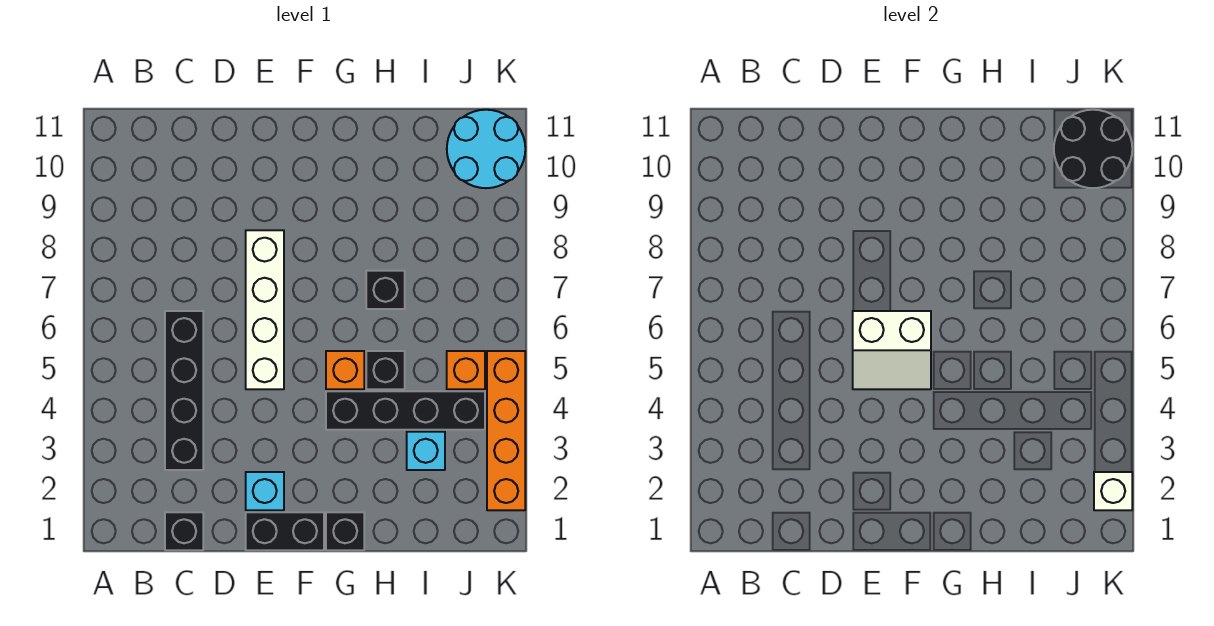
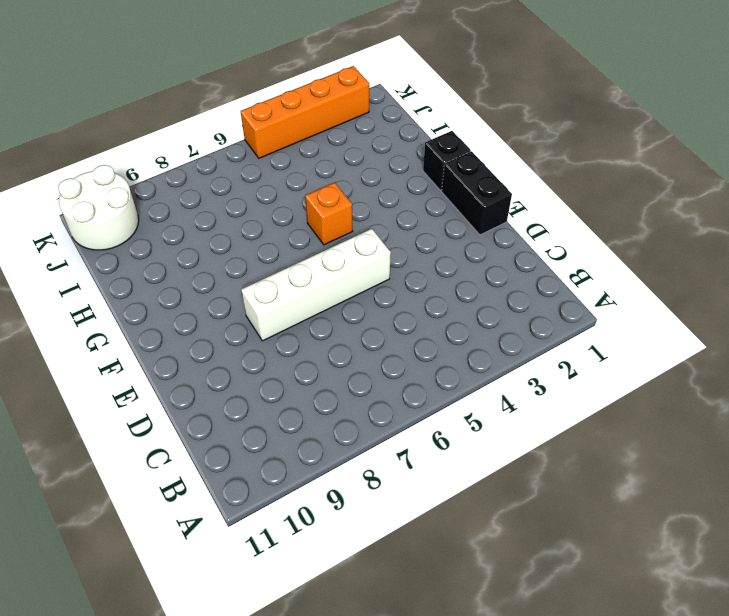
white round brick J10:K11 level 1 -> cyan round brick J10:K11 level 1
none -> black brick C1 level 1
none -> black brick C3:C6 level 1
none -> cyan brick E2 level 1

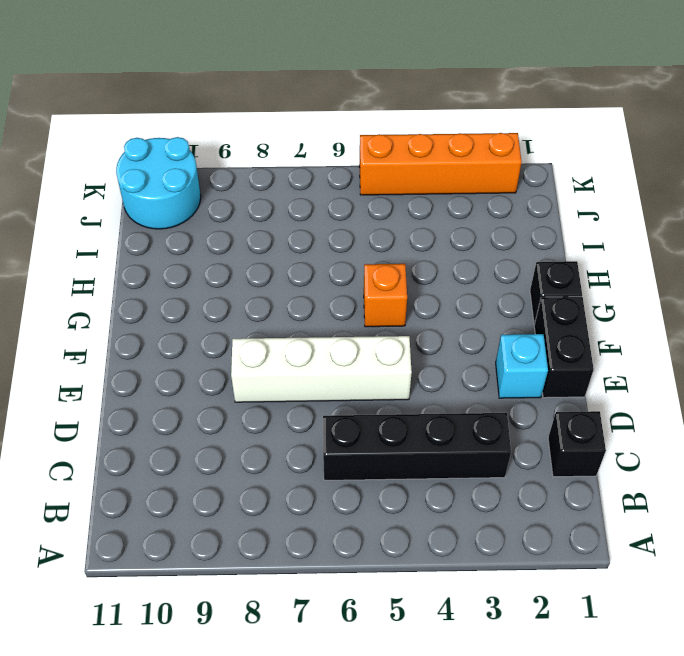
none -> black brick G4:J4 level 1
none -> black brick H5 level 1
none -> black brick H7 level 1

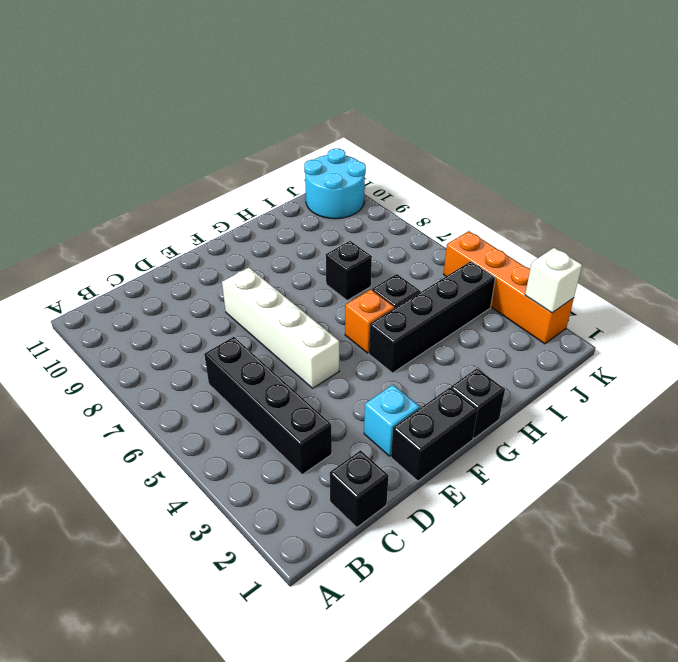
none -> cyan brick I3 level 1
none -> orange brick J5 level 1
none -> white slope E5:F6 level 2 top 6

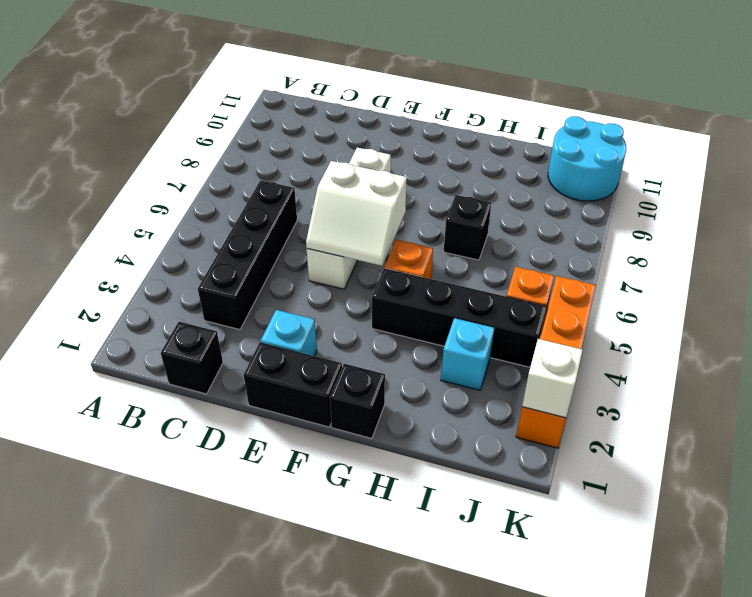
none -> black brick H5 level 1
none -> black round brick J10:K11 level 2

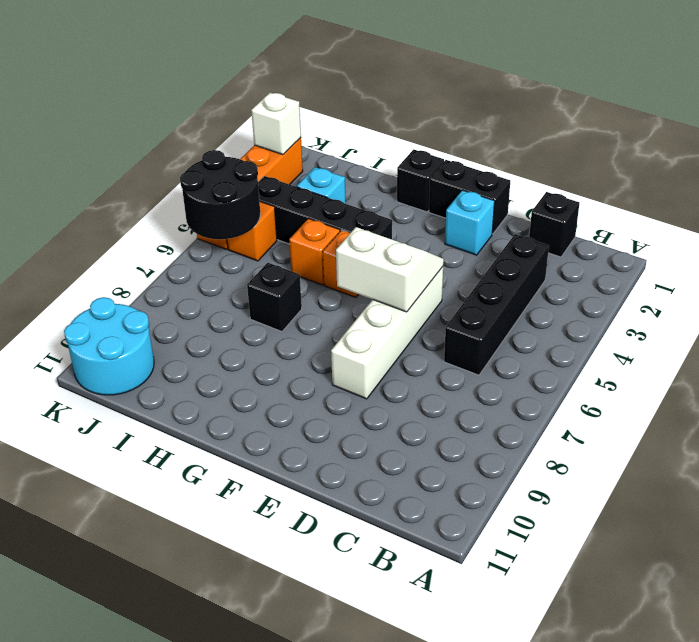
orange brick H5 level 1 -> black brick H5 level 1
black round brick J5:K6 level 2 -> black round brick J10:K11 level 2

